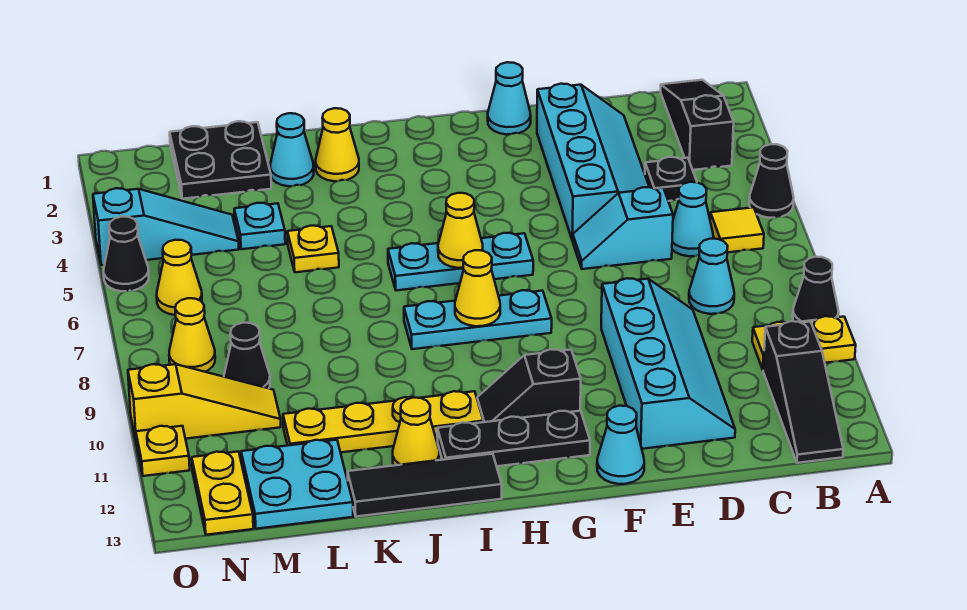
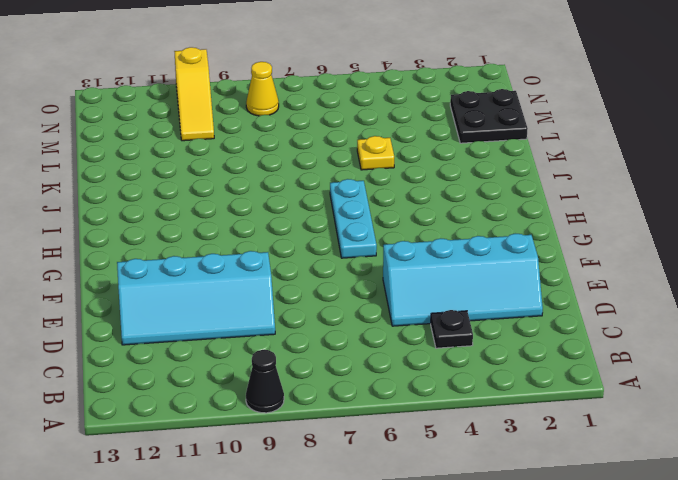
none -> black cone A5 level 1
none -> yellow plate A10:B10 level 1
none -> black slope B1:B3 level 1 top 3
none -> yellow tile B6 level 1

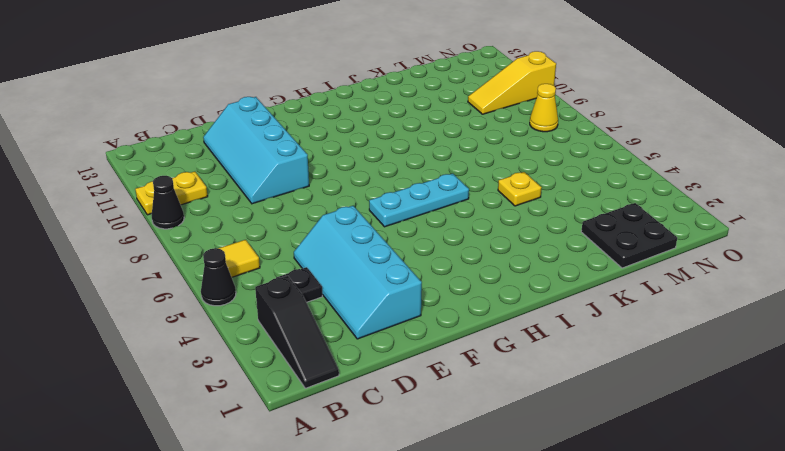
none -> black slope B11:B13 level 1 top 11
none -> cyan cone C6 level 1
none -> cyan cone C8 level 1
none -> cyan slope D6:E6 level 1 top D

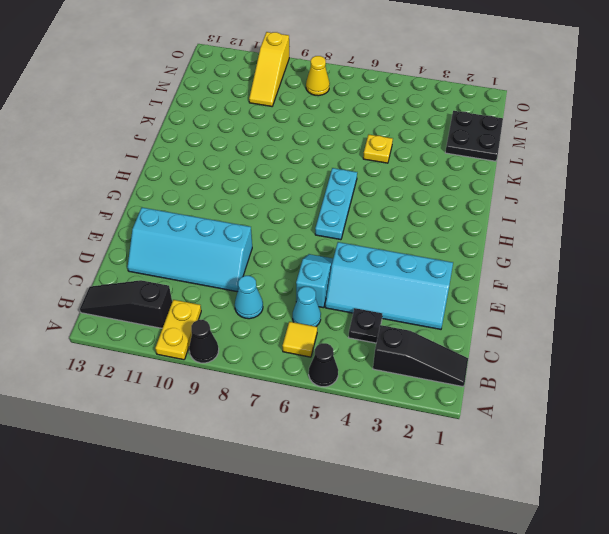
none -> cyan cone F1 level 1
none -> cyan cone F13 level 1
none -> cyan plate G8:I8 level 1
none -> black slope G11:H11 level 1 top G

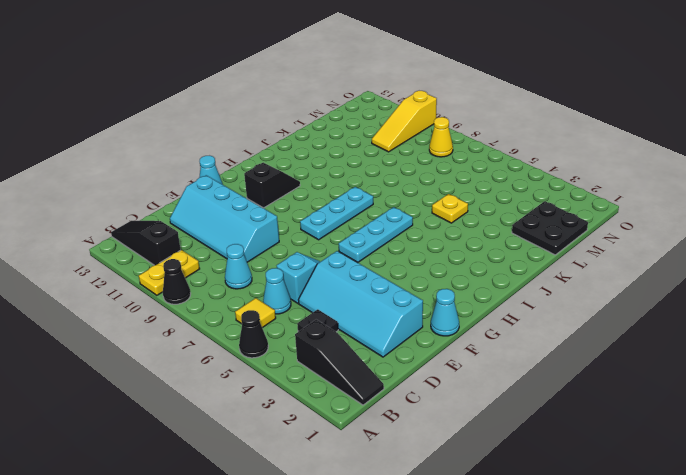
none -> black plate G12:I12 level 1
none -> yellow plate I11:L11 level 1
none -> black tile I13:K13 level 1
none -> yellow cone J2 level 1

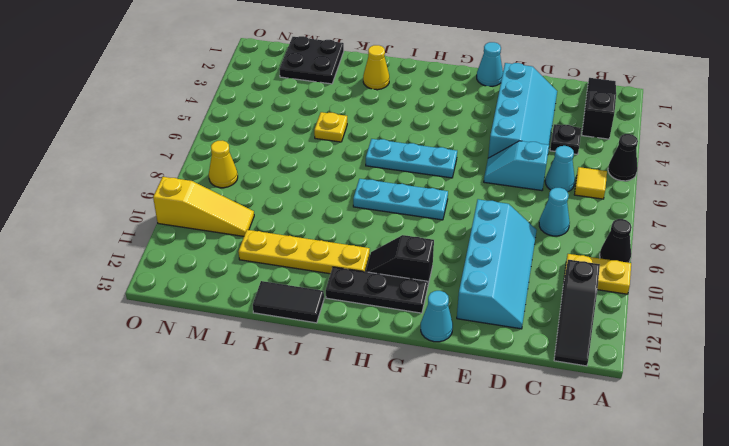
black tile J13:K13 level 1 -> black tile I13:K13 level 1
none -> yellow cone J12 level 1
none -> cyan cone K2 level 1
none -> cyan plate L4 level 1
none -> cyan plate L12:M13 level 1

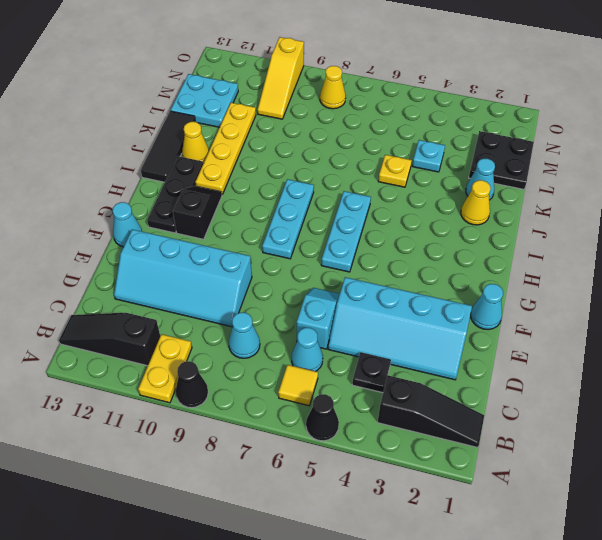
none -> cyan slope M4:O4 level 1 top O
none -> black cone M9 level 1
none -> yellow cone N6 level 1
none -> yellow plate N12:N13 level 1

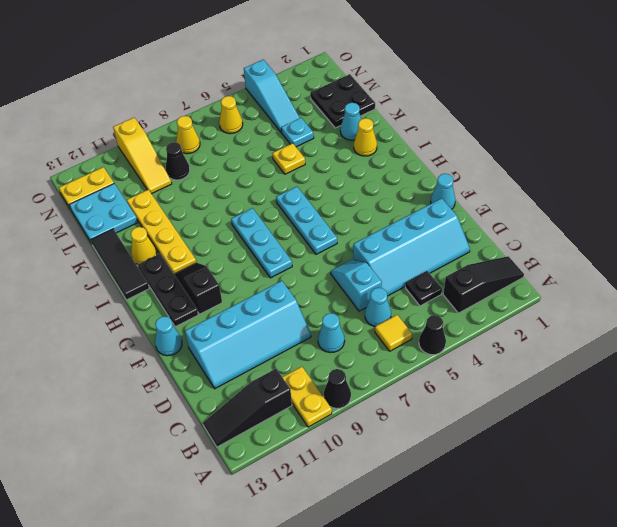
none -> black cone O5 level 1
none -> yellow plate O11 level 1
none -> yellow cone H6 level 2
none -> yellow cone H8 level 2

